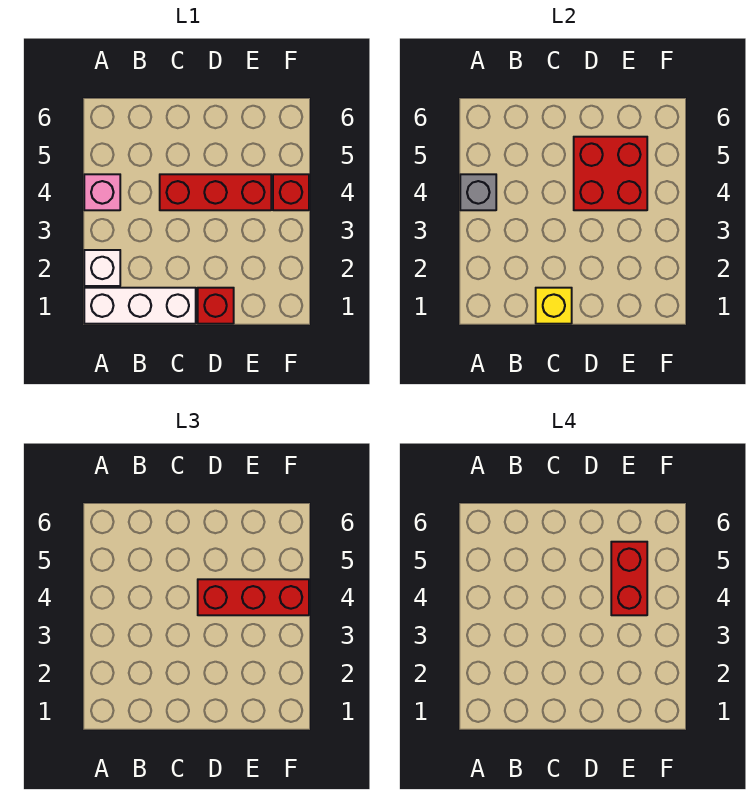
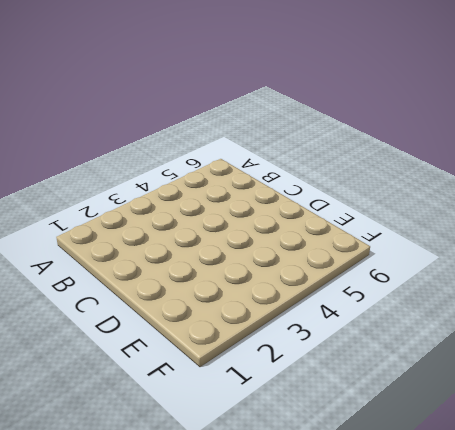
none -> white brick A1:C1 level 1
none -> white brick A2 level 1

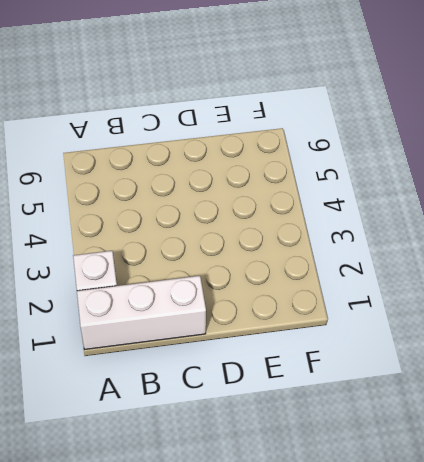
none -> pink brick A4 level 1
none -> red brick C4:E4 level 1

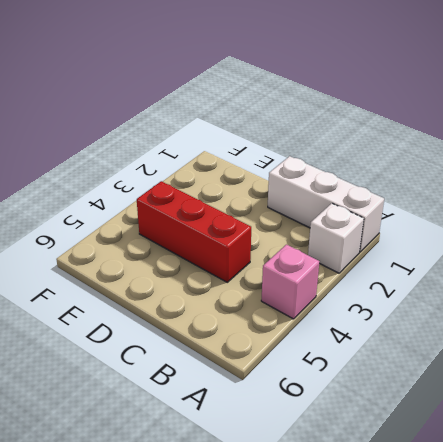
none -> red brick D1 level 1
none -> red brick F4 level 1

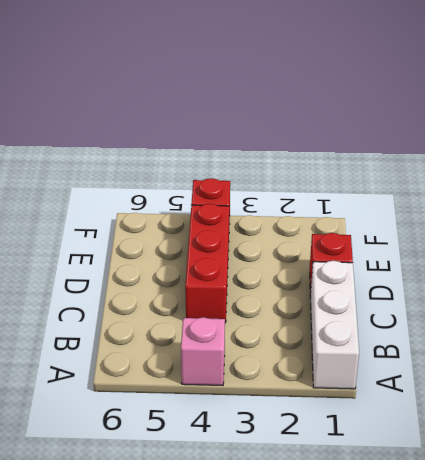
none -> white brick A2 level 1
none -> grey brick A4 level 2

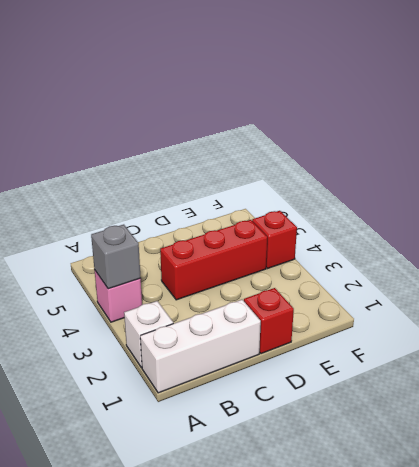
none -> yellow brick C1 level 2
none -> red brick D4:E5 level 2

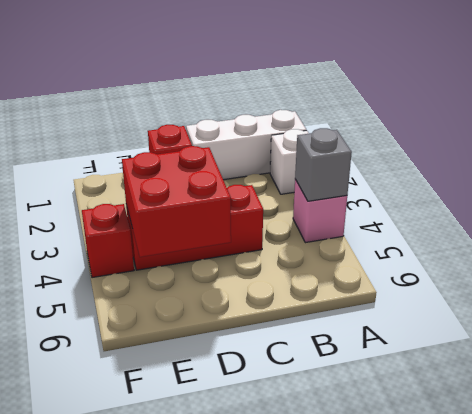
none -> yellow brick C1 level 2
none -> red brick D4:F4 level 3

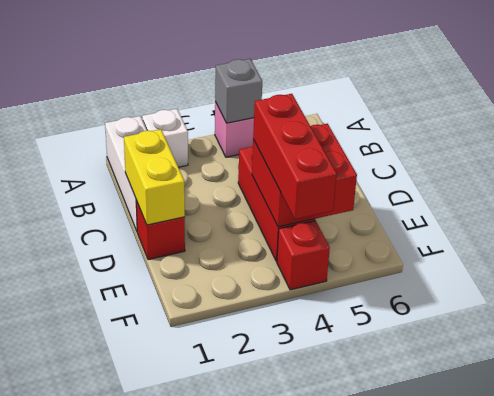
yellow brick C1:D1 level 2 -> yellow brick C1 level 2
none -> red brick E4:E5 level 4

